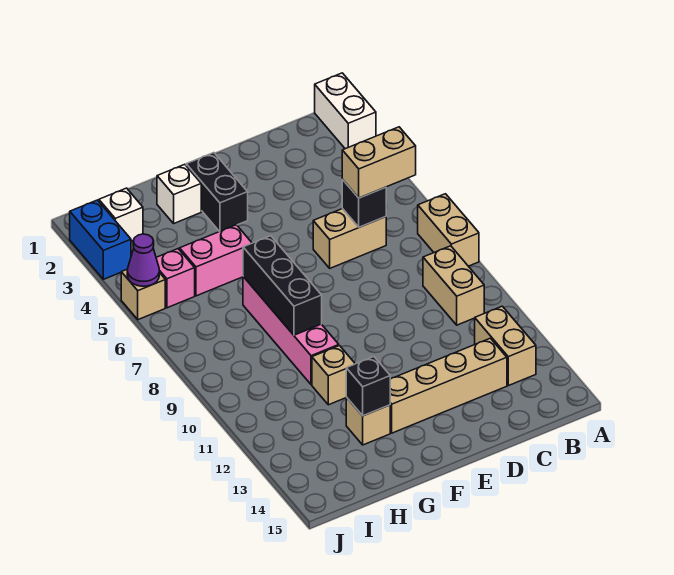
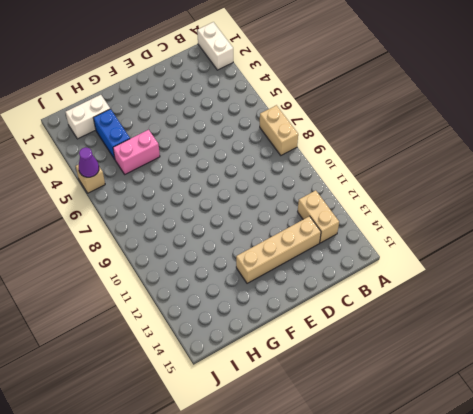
white brick H2:I2 level 1 -> white brick I2 level 1
blue brick H3:H4 level 1 -> blue brick J2:J3 level 1
none -> tan brick B9:B10 level 1
none -> tan brick C6:D6 level 1
none -> black brick F2:F3 level 1

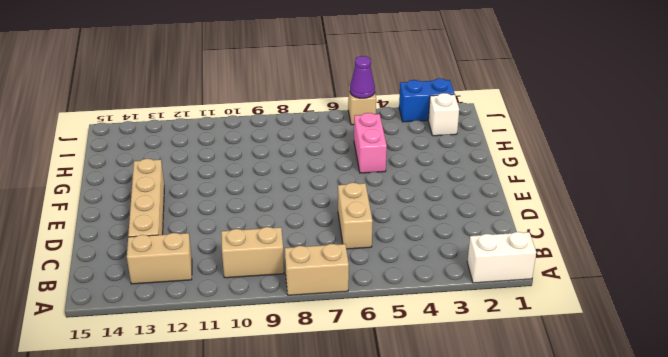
none -> black brick F2:F3 level 1
none -> white brick G2 level 1
none -> pink brick G7:G10 level 1

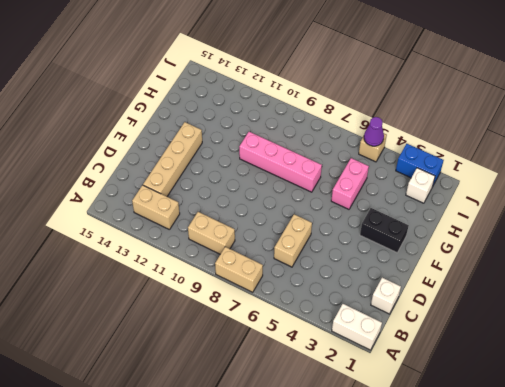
white brick C1 level 1 -> white brick G2 level 1
none -> tan brick G11 level 1
none -> tan brick G13 level 1
none -> pink brick I5 level 1

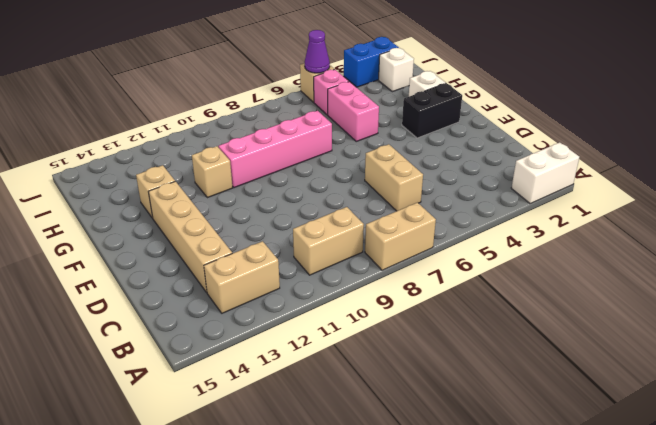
none -> black brick C6 level 2
none -> black brick G7:G9 level 2
none -> black brick G13 level 2

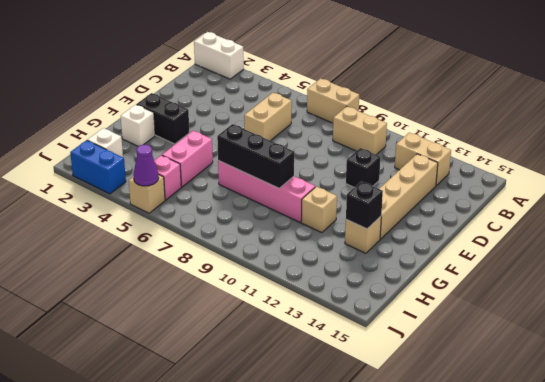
black brick D11 level 1 -> black brick C6 level 2
none -> tan brick B6:C6 level 3

